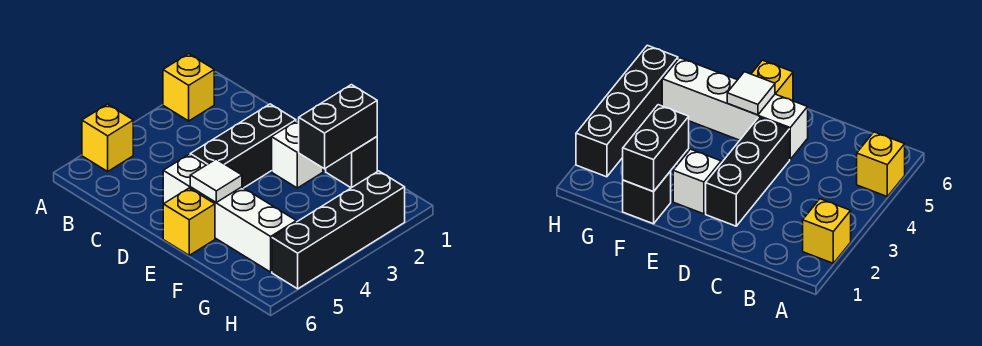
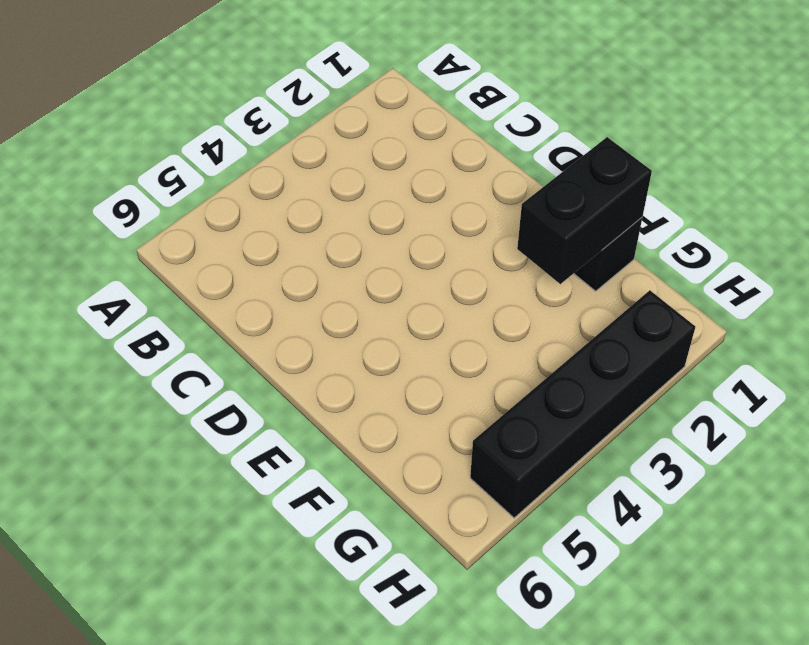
none -> yellow brick A2 level 1
none -> yellow brick A5 level 1

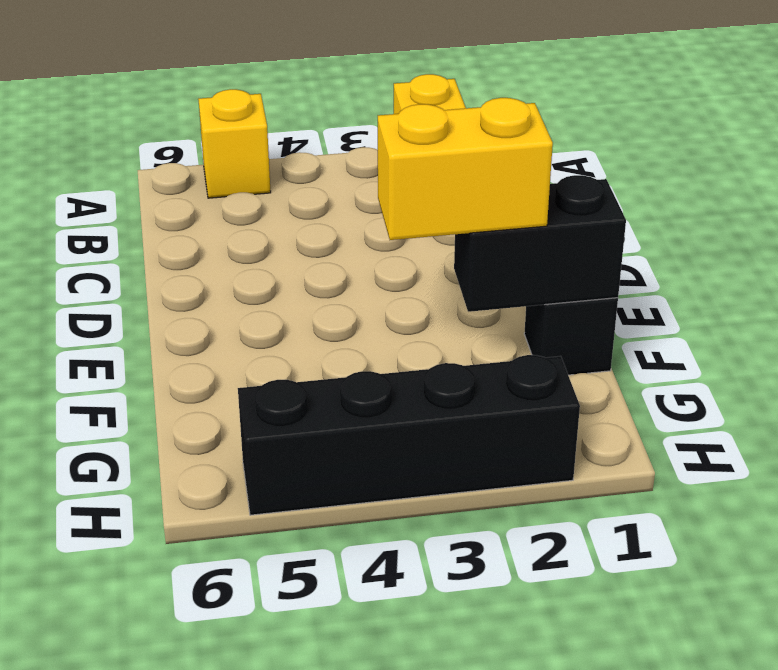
yellow brick F2:F3 level 3 -> none
none -> black brick D2:D4 level 1
none -> white brick D5:G5 level 1

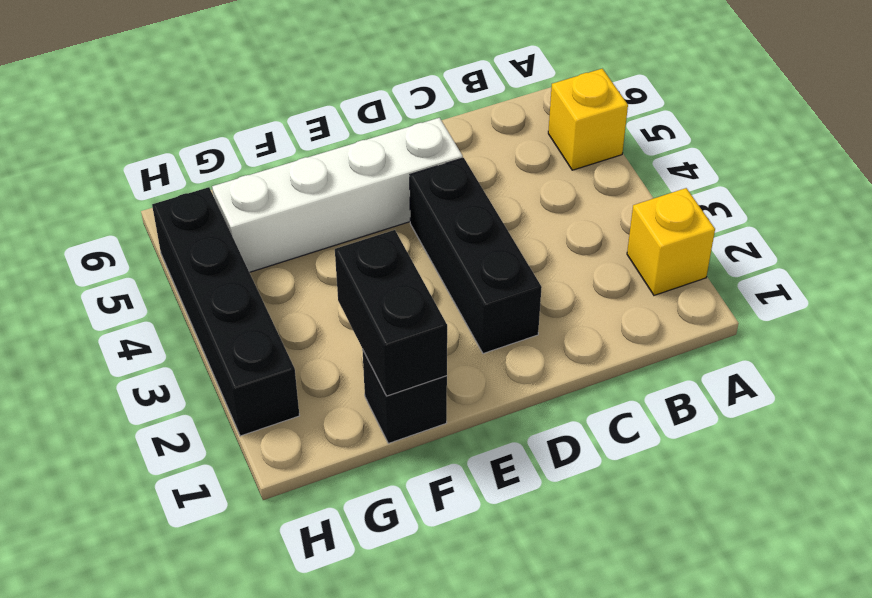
none -> white brick E2 level 1
none -> yellow brick E6 level 1

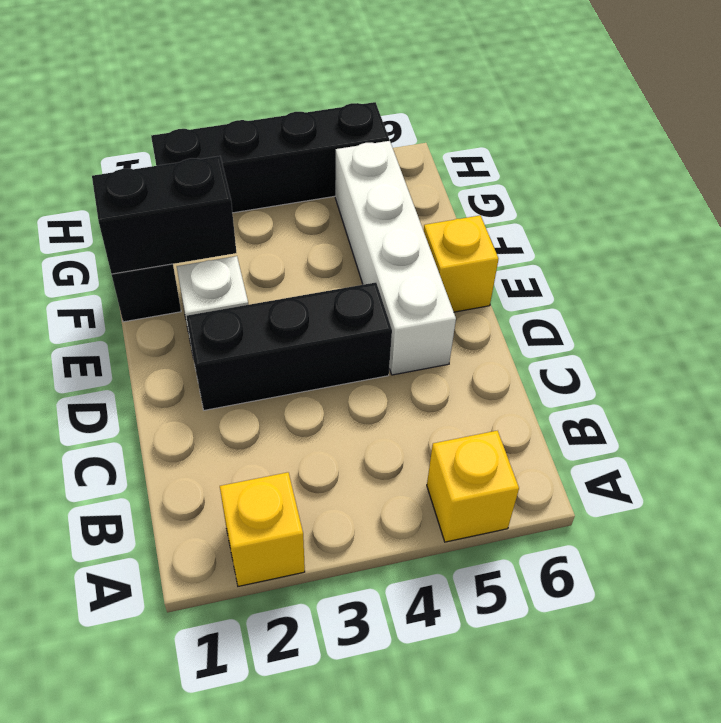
none -> white tile E5 level 2

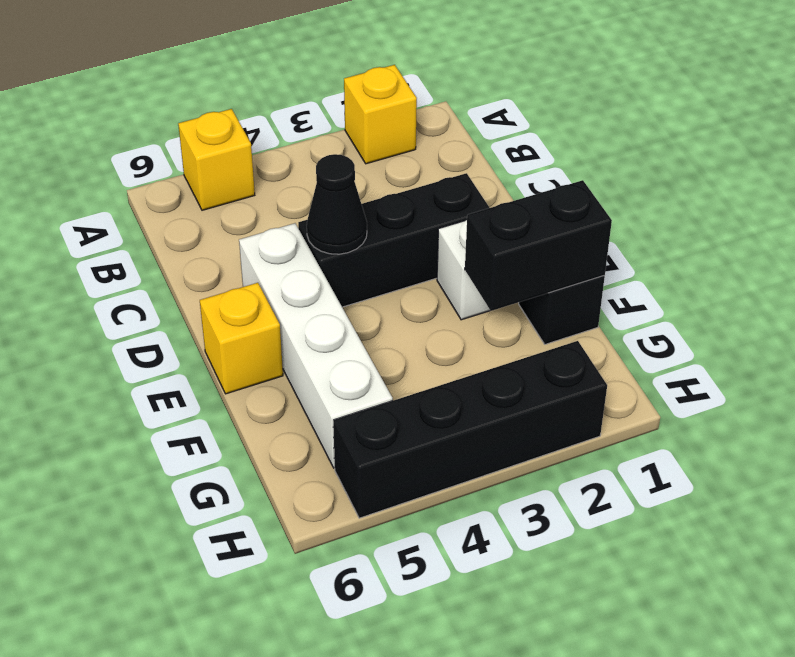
black cone D4 level 2 -> none
none -> white tile E5 level 2

